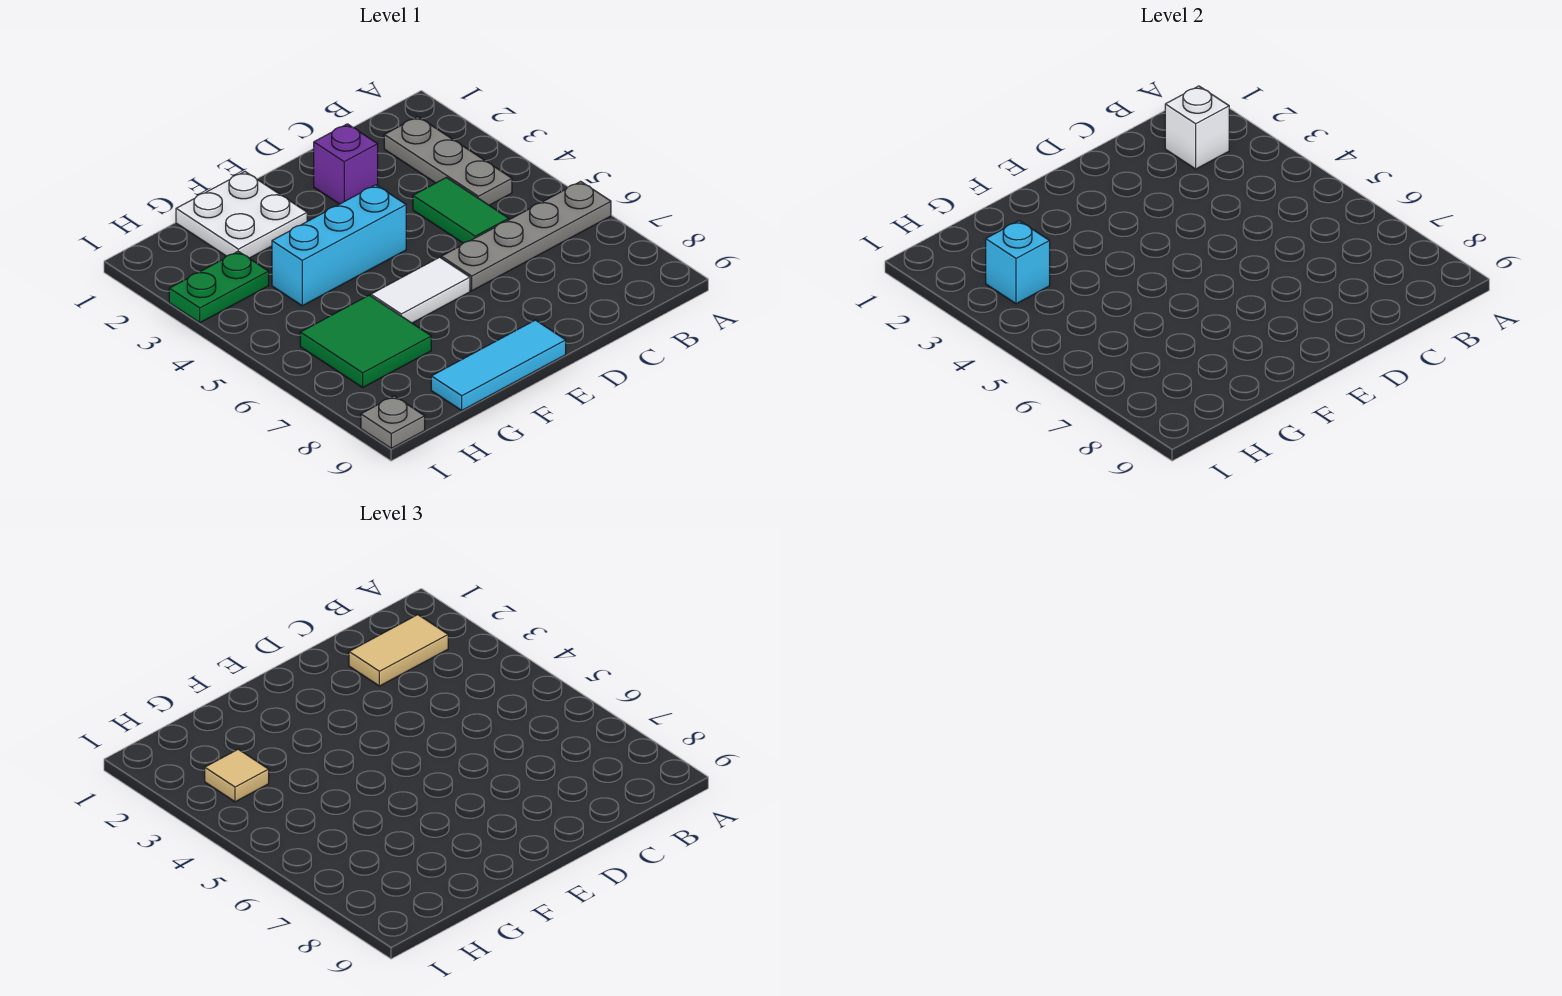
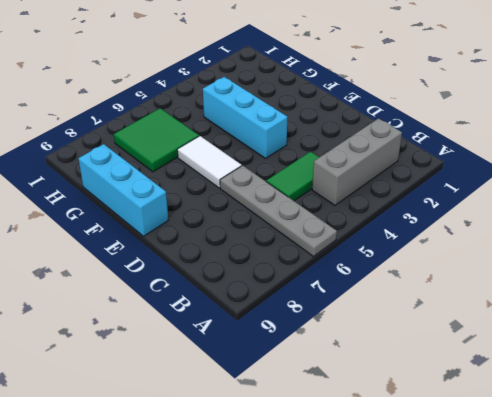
grey brick B2:B4 level 1 -> grey plate B2:B4 level 1
cyan brick E9:G9 level 1 -> cyan tile E9:G9 level 1
none -> purple brick D2 level 1
none -> white plate F1:G2 level 1
none -> green plate H3:I3 level 1

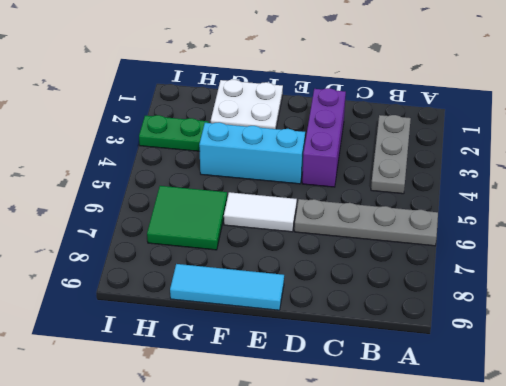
purple brick D2:D4 level 1 -> purple brick D2 level 1
none -> green tile C4:C5 level 1
none -> grey plate I9 level 1
none -> white brick B2 level 2

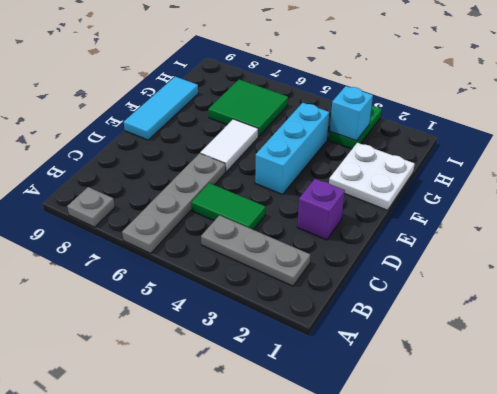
grey plate A8 level 1 -> grey plate I9 level 1
none -> white brick B2 level 2
none -> tan tile B2:C2 level 3
none -> tan tile H3 level 3

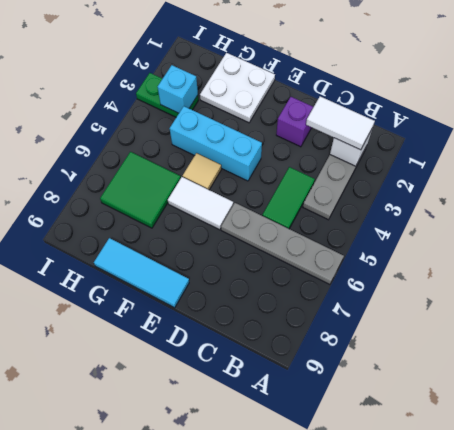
white tile B2:C2 level 3 -> tan tile B2:C2 level 3
tan tile F5 level 1 -> tan tile H3 level 3
none -> grey plate I9 level 1

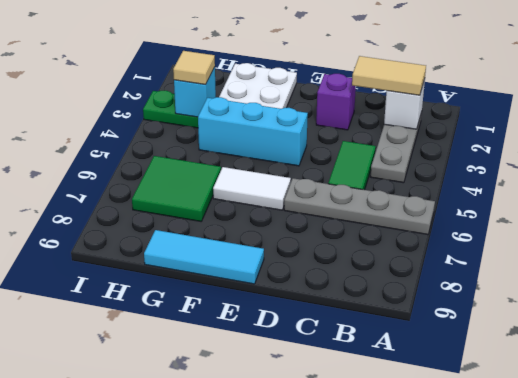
none -> grey plate I9 level 1

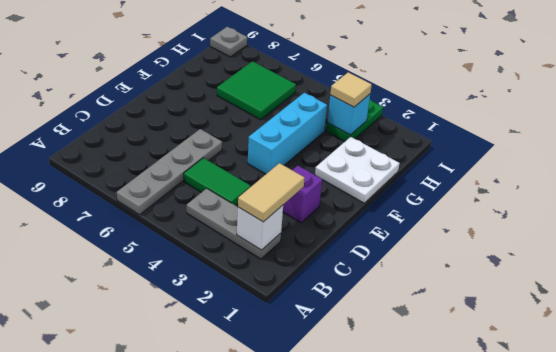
none -> white tile E6:F6 level 1
none -> cyan tile E9:G9 level 1

